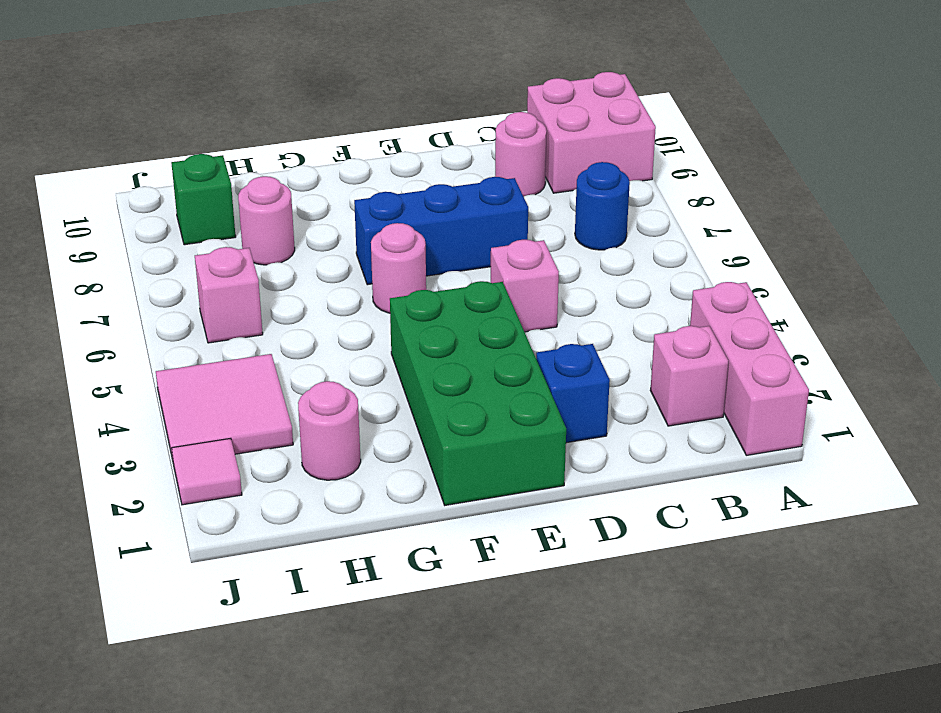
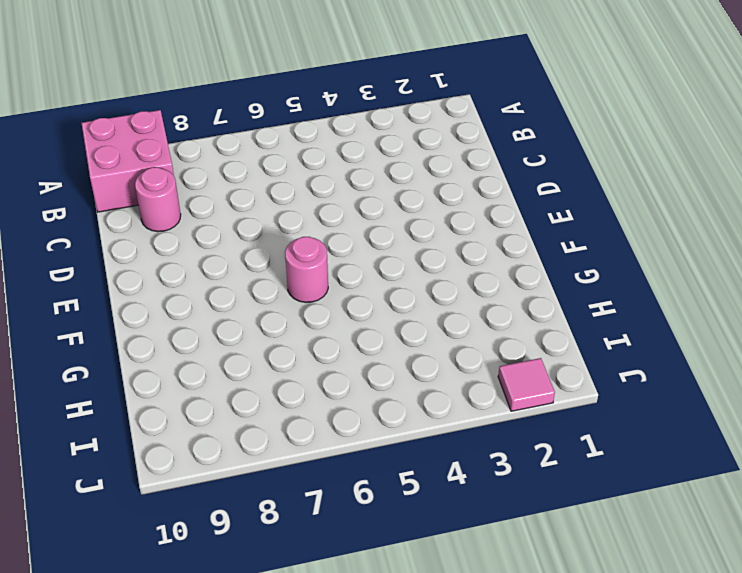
none -> pink brick A1:A3 level 1
none -> pink brick B2 level 1
none -> blue round brick B7 level 1

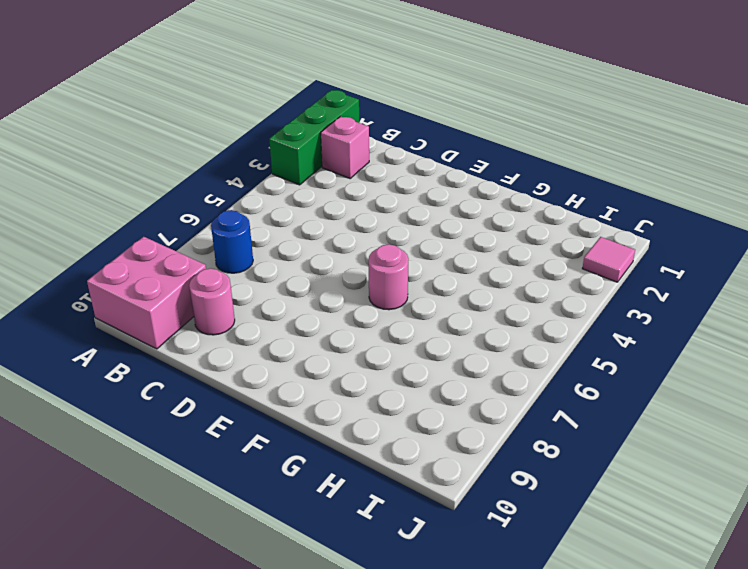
green brick A1:A3 level 1 -> pink brick A1:A3 level 1
none -> blue brick D2 level 1
none -> pink brick D5 level 1
none -> blue brick D7:F7 level 1

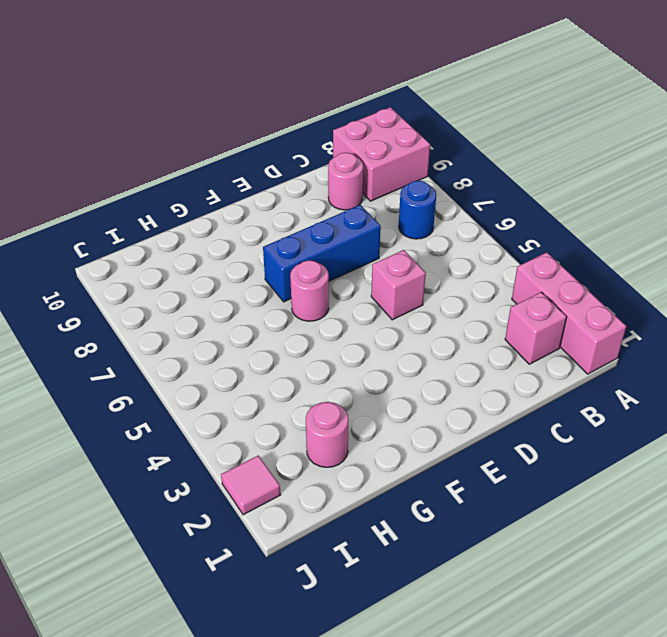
none -> blue brick D2 level 1
none -> green brick E1:F4 level 1
none -> pink round brick H8 level 1

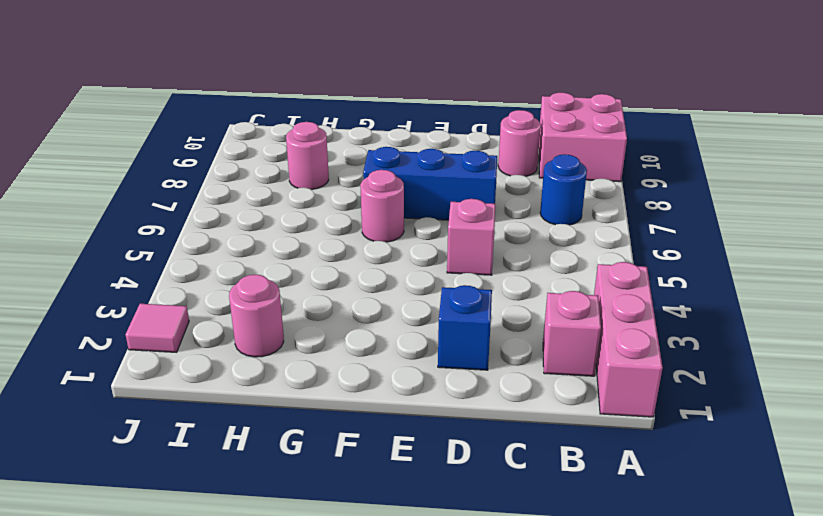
none -> green brick E1:F4 level 1
none -> pink tile I3:J4 level 1
none -> pink brick I6 level 1

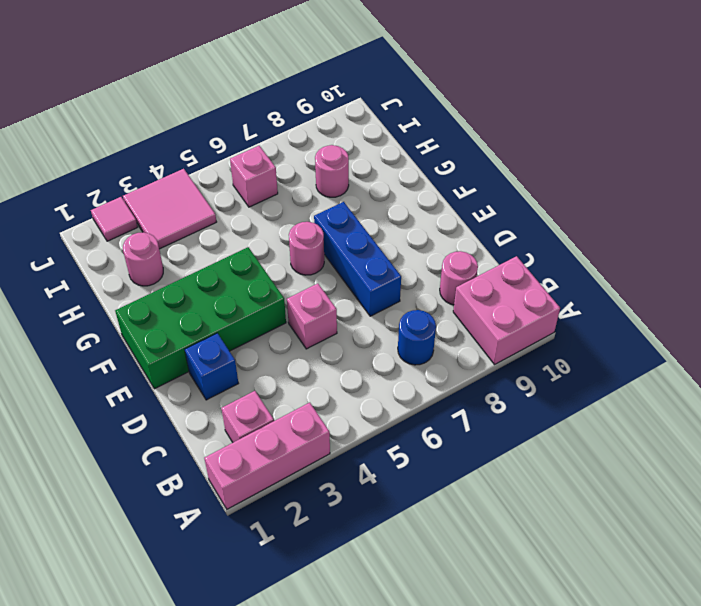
none -> green brick I9 level 1

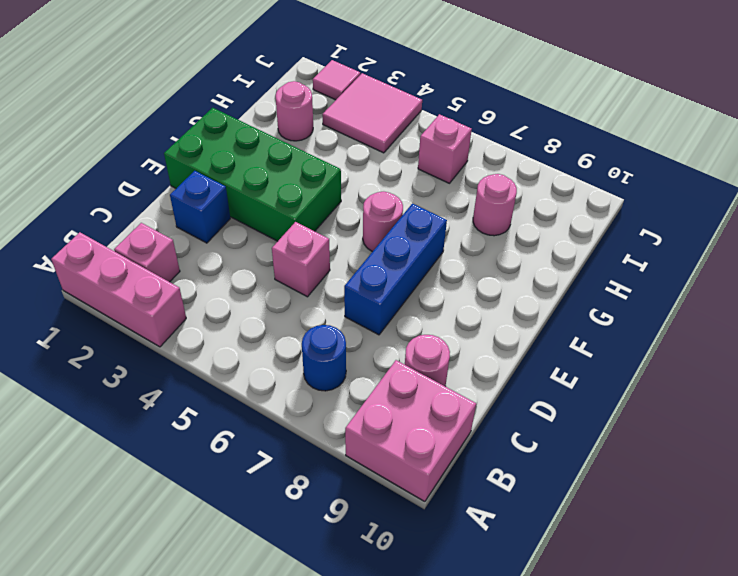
none -> green brick I9 level 1

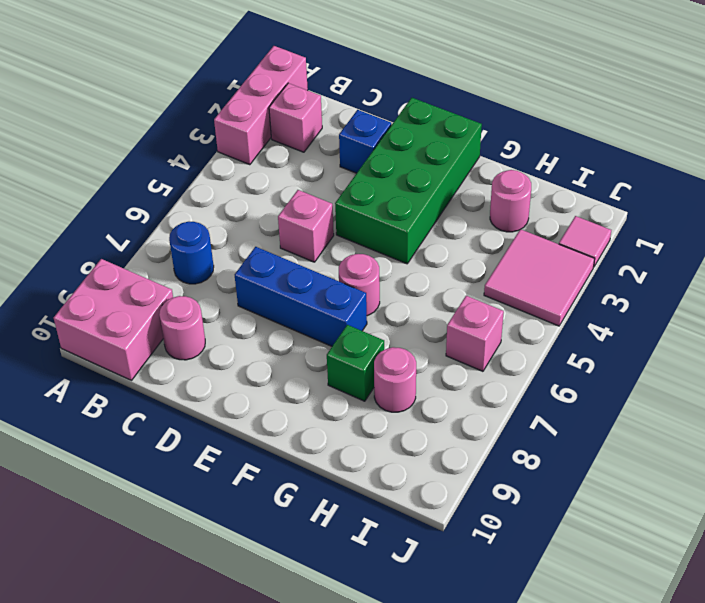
green brick G8 level 1 -> green brick I9 level 1

